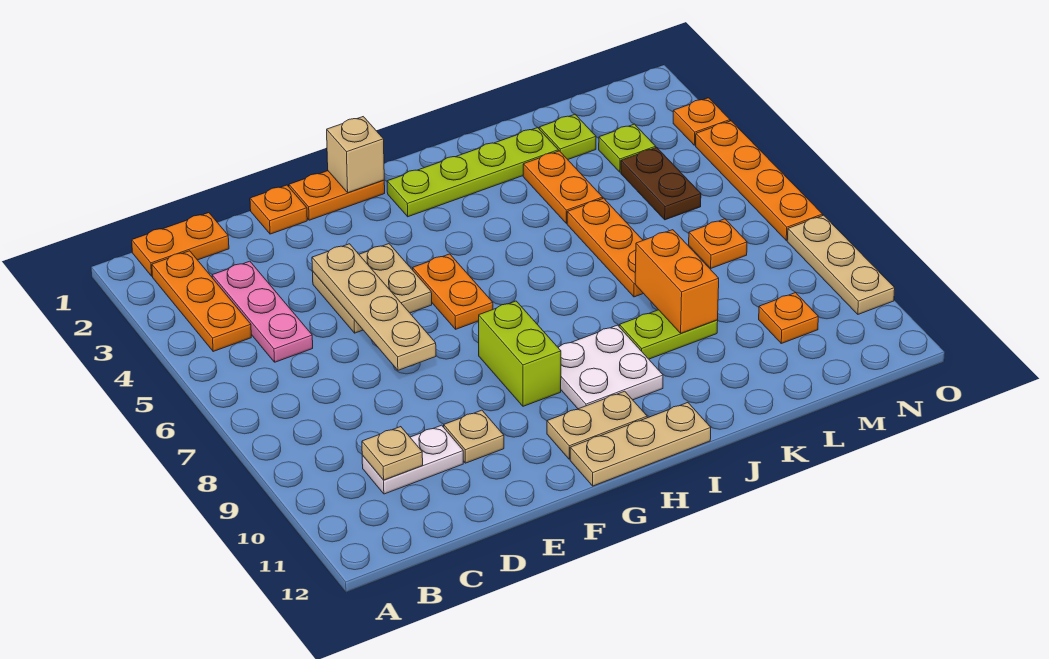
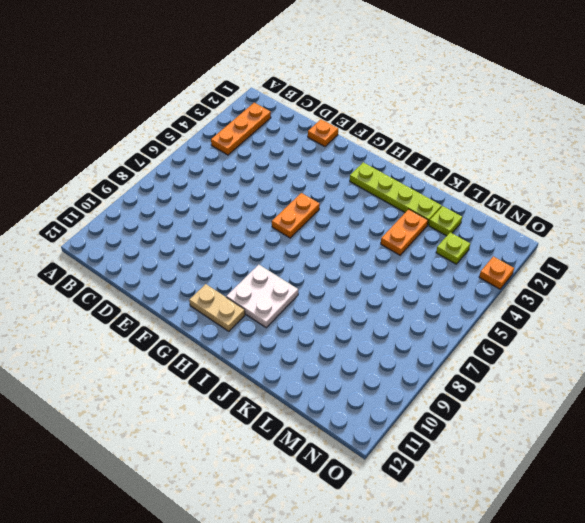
none -> orange plate B1:C1 level 1
none -> pink plate C3:C5 level 1
none -> white plate C10:D10 level 1

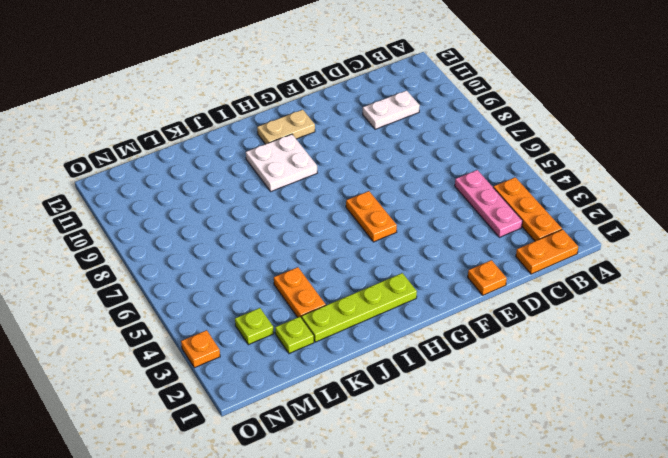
none -> tan plate E4:F5 level 1
none -> tan plate E10 level 1
none -> orange plate F1:G1 level 1

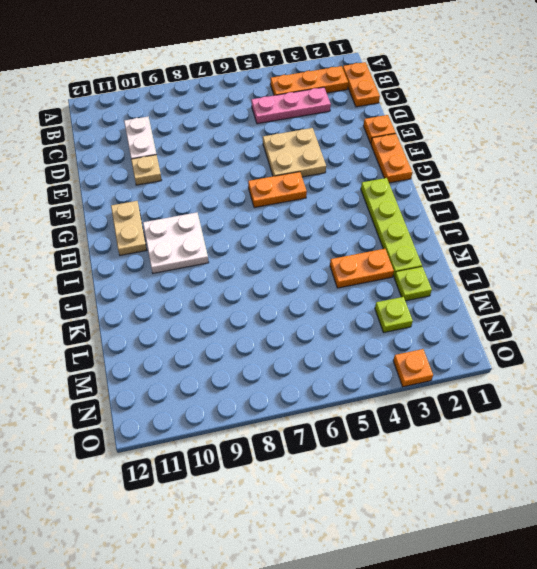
none -> lime brick G8:G9 level 1
none -> tan plate G12:I12 level 1
none -> lime plate J9:K9 level 1

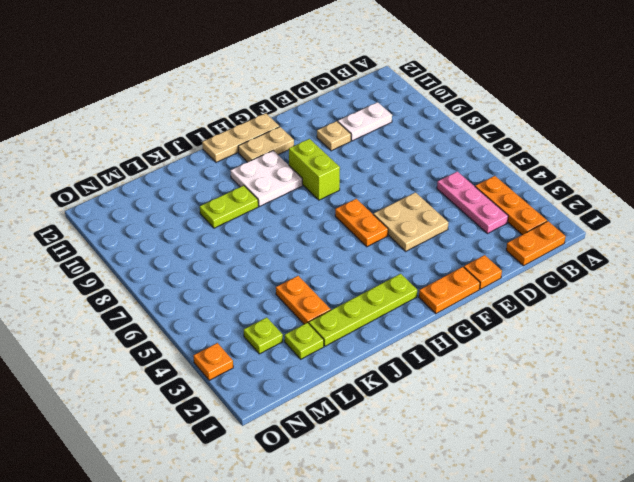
none -> orange plate K5:K7 level 1
none -> brown plate M4:M5 level 1
none -> orange plate M7 level 1

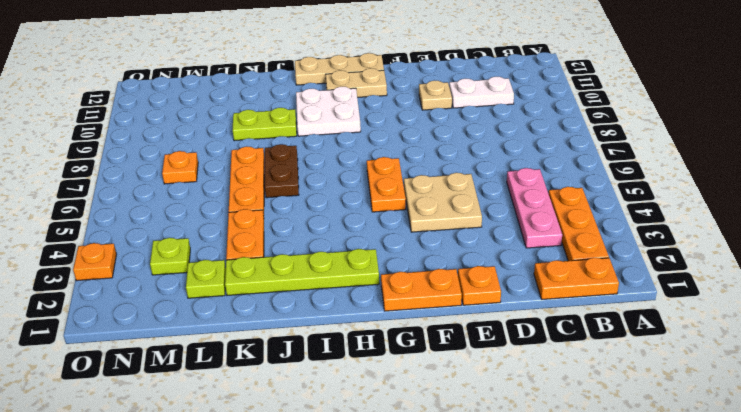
brown plate J6:J7 level 1 -> brown plate M4:M5 level 1
none -> lime brick G8:G9 level 1
none -> orange plate M10 level 1
none -> orange plate O4:O7 level 1

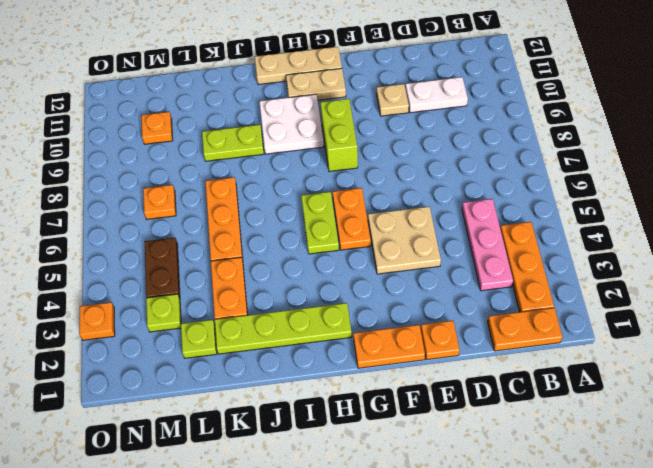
lime plate H5:H6 level 1 -> none
none -> orange plate O4:O7 level 1
none -> tan plate O8:O10 level 1
none -> tan plate C10 level 2

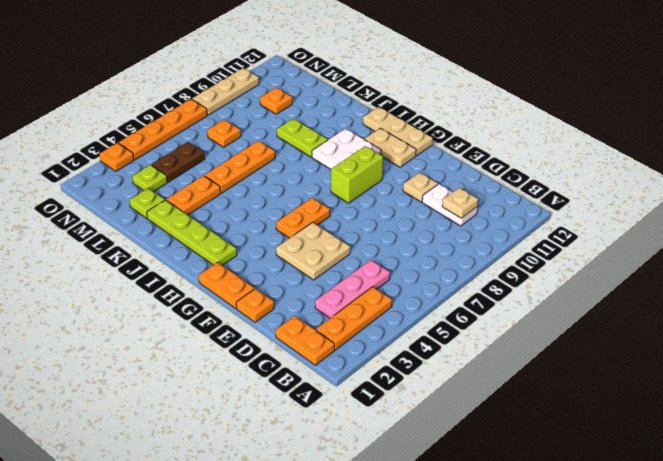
none -> tan plate E4:E7 level 2
none -> tan brick G1 level 2
none -> orange brick K8:K9 level 2

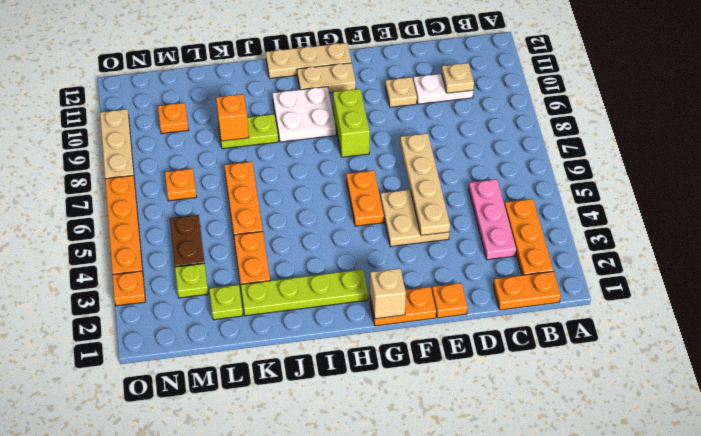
orange brick K9 level 2 -> orange brick K8:K9 level 2

